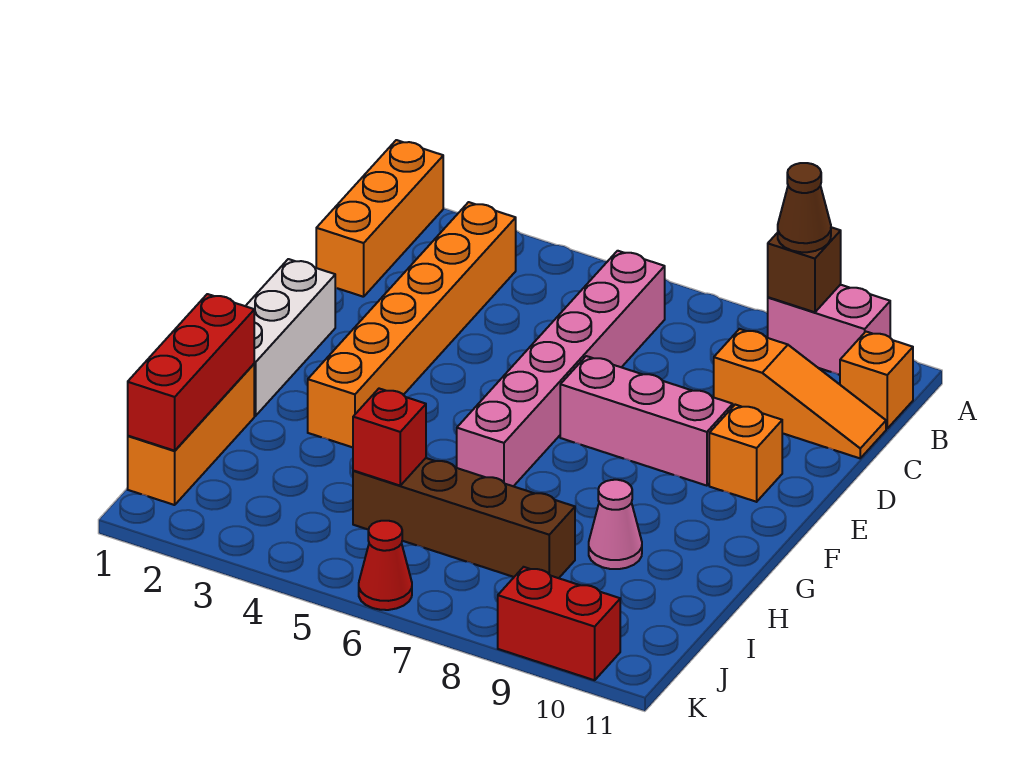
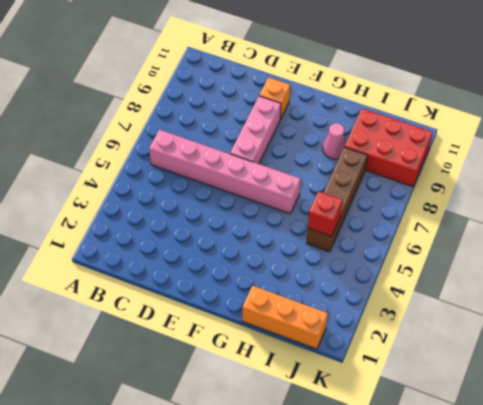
red brick I9:K10 level 1 -> red brick K9:K10 level 1
none -> orange brick A1:C1 level 1
none -> pink brick A9:A10 level 1
none -> orange brick B3:G3 level 1

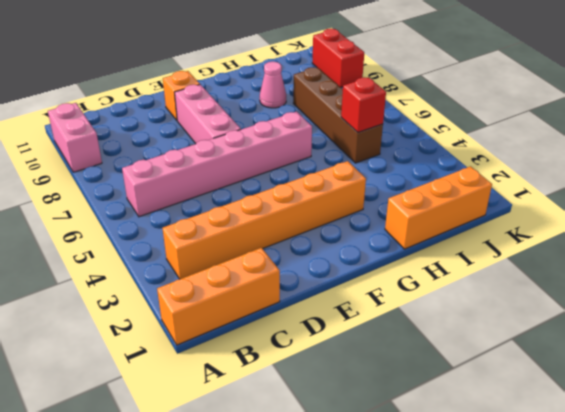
none -> orange brick B11 level 1
none -> orange slope C9:C11 level 1 top 9
none -> white brick E1:G1 level 1

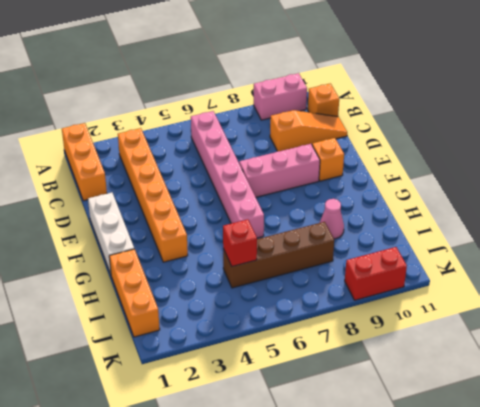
none -> red cone K6 level 1
none -> brown brick A9 level 2
none -> red brick H1:J1 level 2

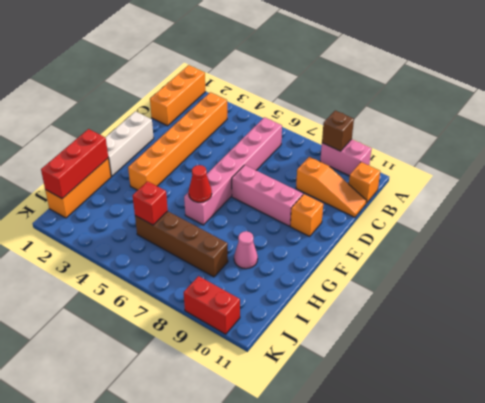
red cone G6 level 2 -> red cone K6 level 1
none -> brown cone A9 level 3

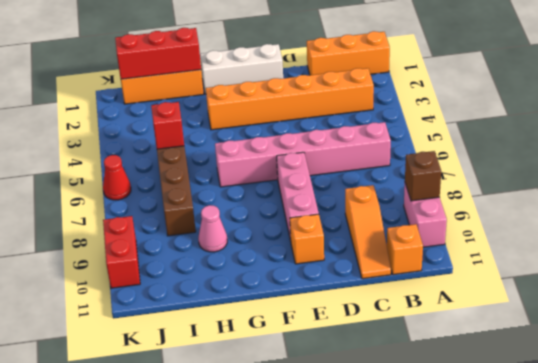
none -> brown cone A9 level 3

